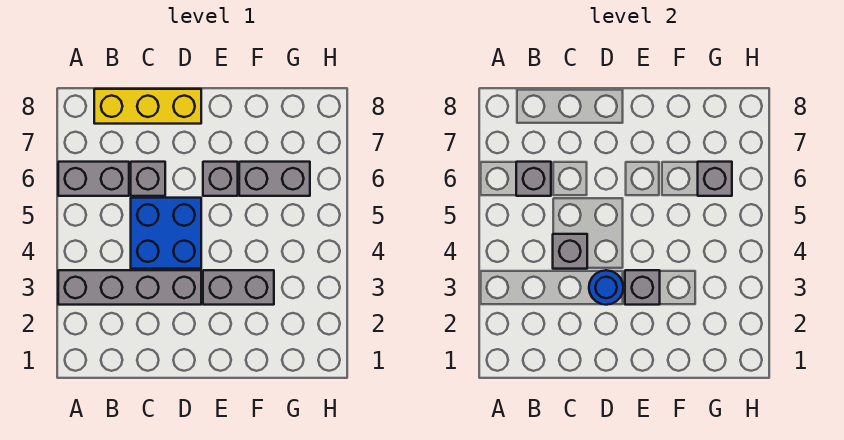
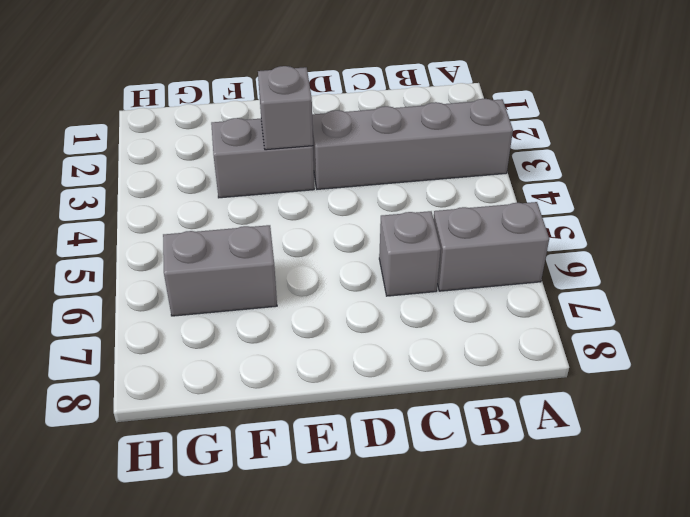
none -> yellow brick B8:D8 level 1
none -> blue brick C4:D5 level 1
none -> grey brick E6 level 1

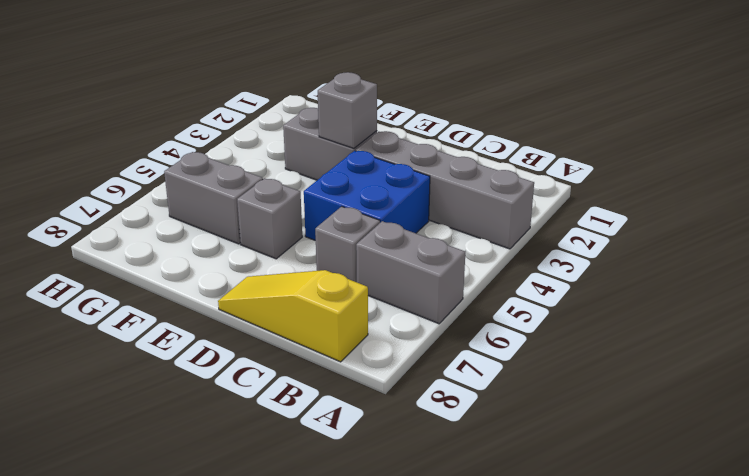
yellow slope B8:D8 level 1 top B -> yellow brick B8:D8 level 1
none -> grey brick B6 level 2
none -> grey brick C4 level 2
none -> blue round brick D3 level 2

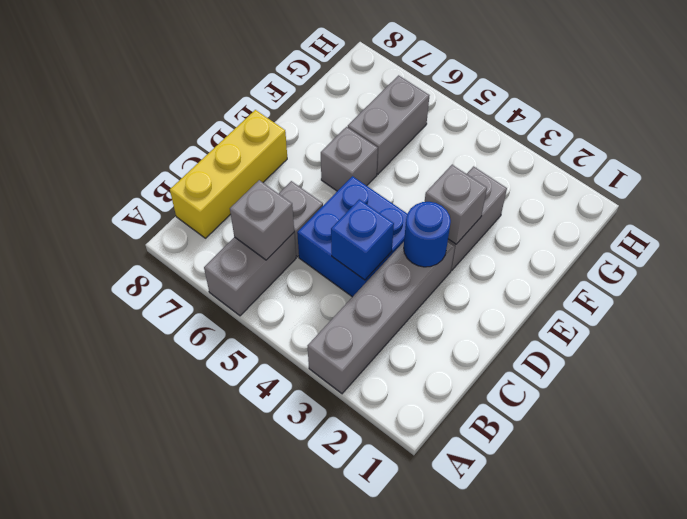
blue brick C4 level 2 -> grey brick C4 level 2
none -> grey brick G6 level 2

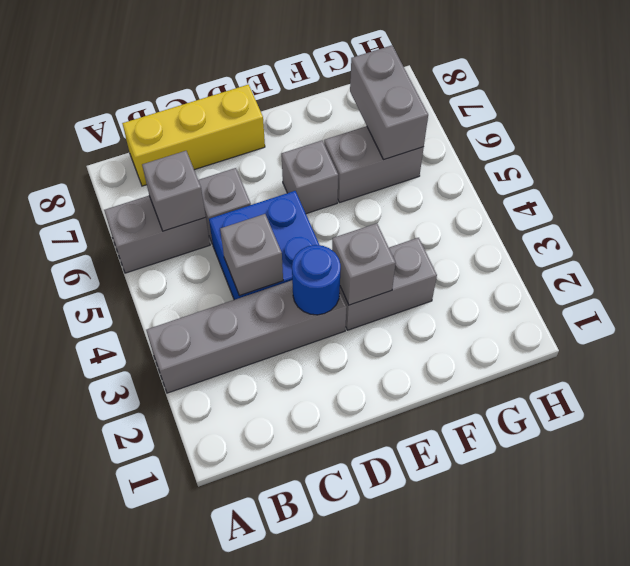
grey brick G6:G7 level 2 -> grey brick G6 level 2

